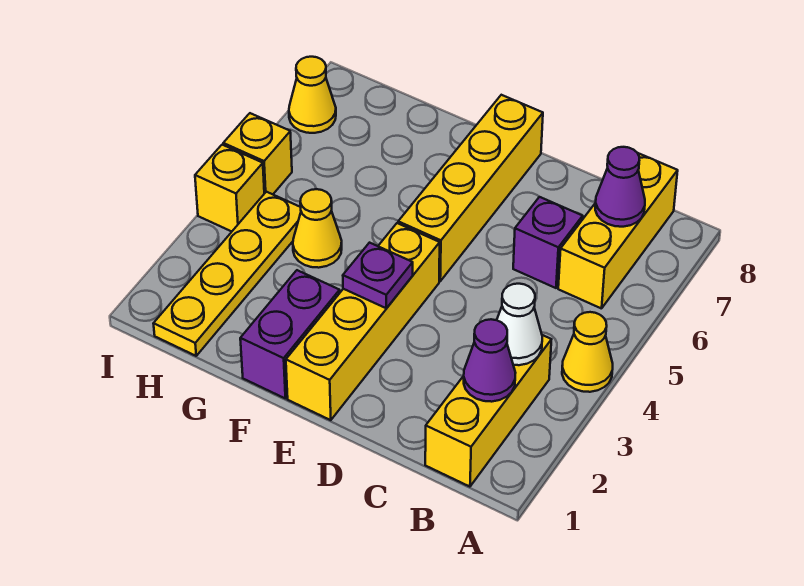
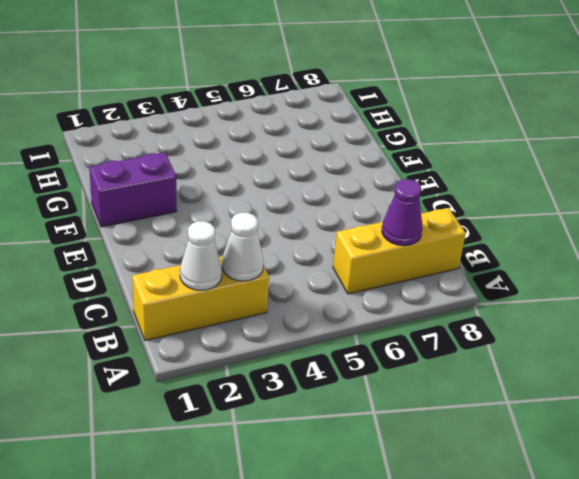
white cone B2 level 2 -> purple cone B2 level 2
none -> yellow cone A4 level 1
none -> purple brick C6 level 1
none -> yellow brick E1:E4 level 1

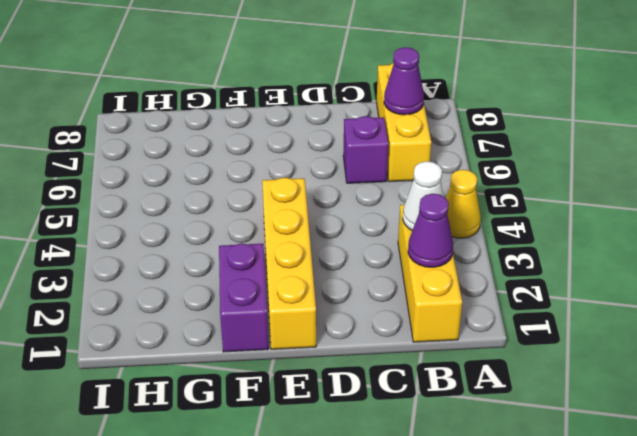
none -> yellow brick E5:E8 level 1
none -> yellow cone G4 level 1
none -> yellow plate H1:H4 level 1

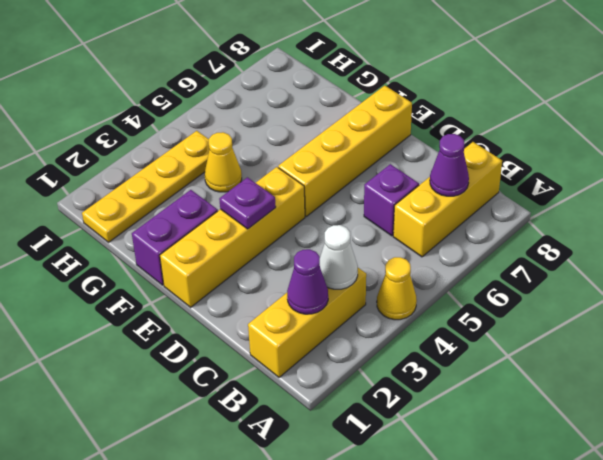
none -> yellow brick I4 level 1
none -> yellow brick I5 level 1
none -> yellow cone I7 level 1

